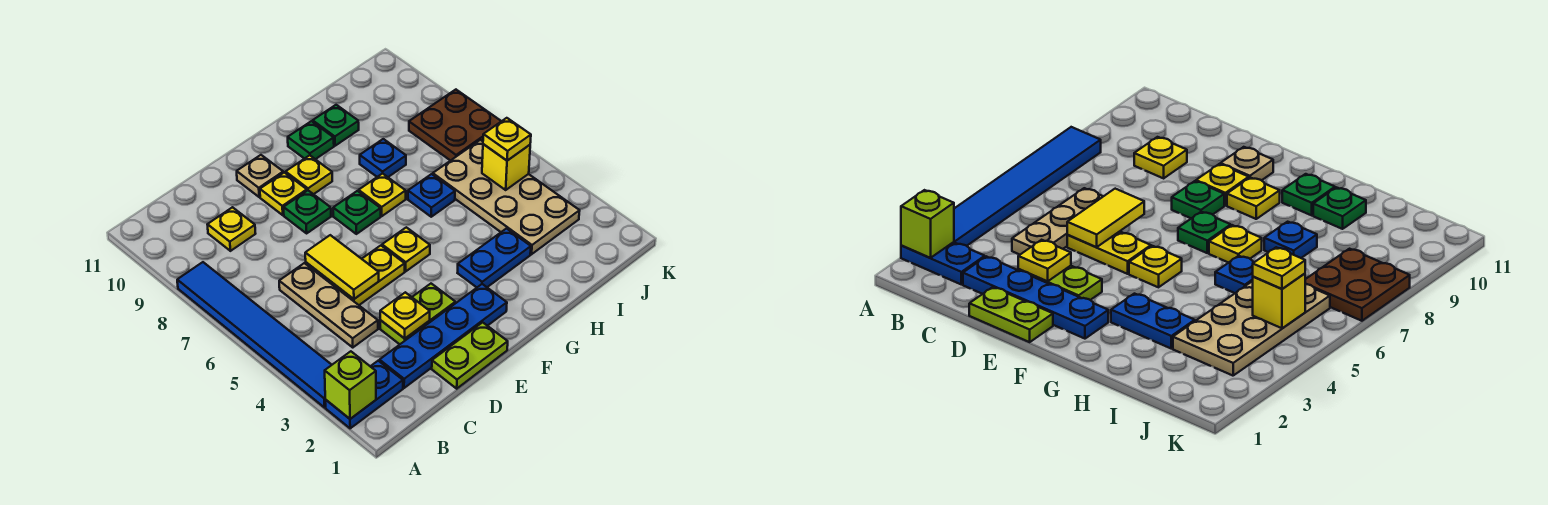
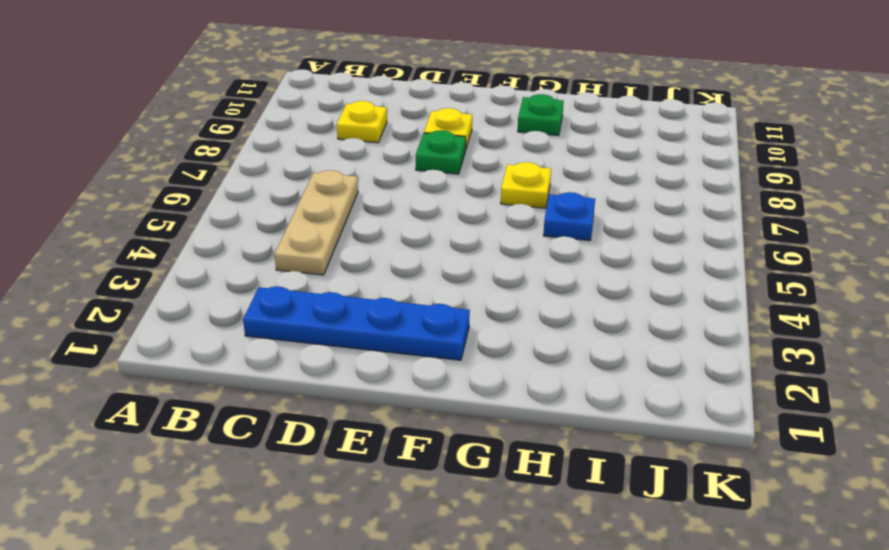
none -> blue plate A2:B2 level 1
none -> blue tile A3:A8 level 1
none -> lime plate D1:E1 level 1

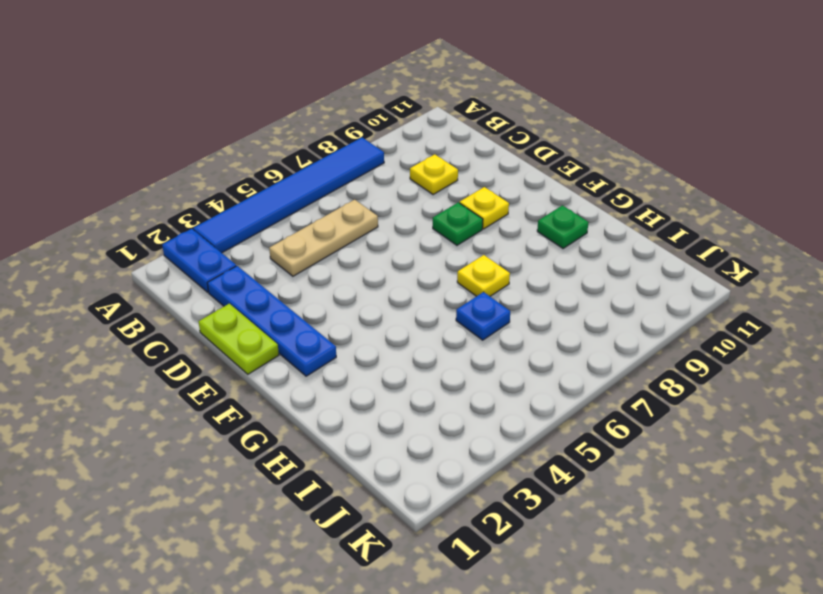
none -> lime plate D3:E3 level 1
none -> yellow plate D5:E5 level 1
none -> tan plate E10 level 1

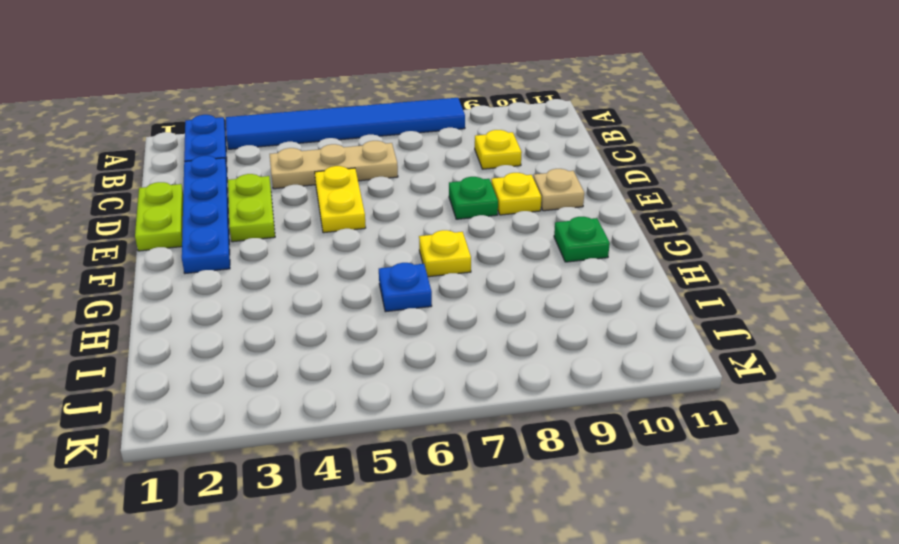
none -> yellow plate F5 level 1
none -> green plate F7 level 1
none -> yellow plate F9 level 1

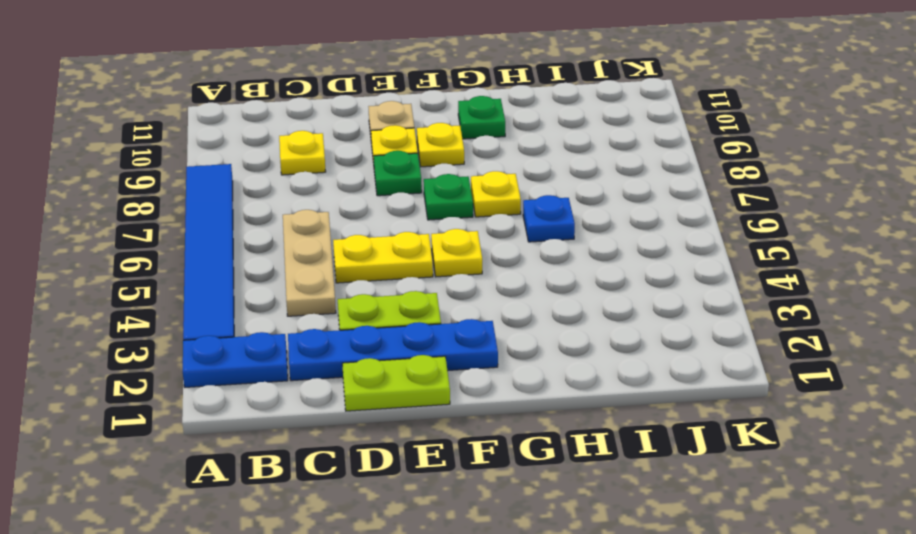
none -> blue plate G3:H3 level 1
none -> blue plate H8 level 1
none -> green plate H10 level 1

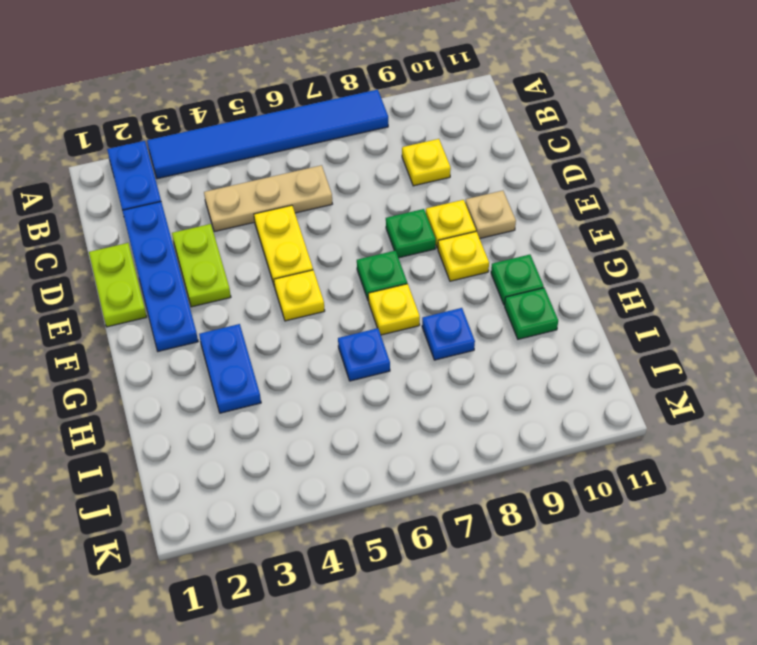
none -> tan plate I3:J6 level 1
none -> brown plate J7:K8 level 1
none -> lime brick A2 level 2

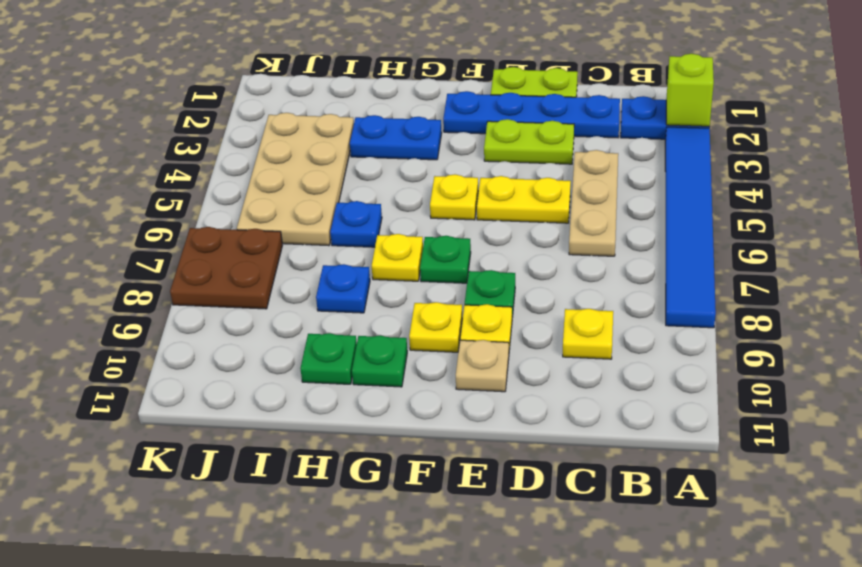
none -> yellow plate D3 level 2
none -> yellow tile D5:D6 level 2
none -> yellow brick J5 level 2

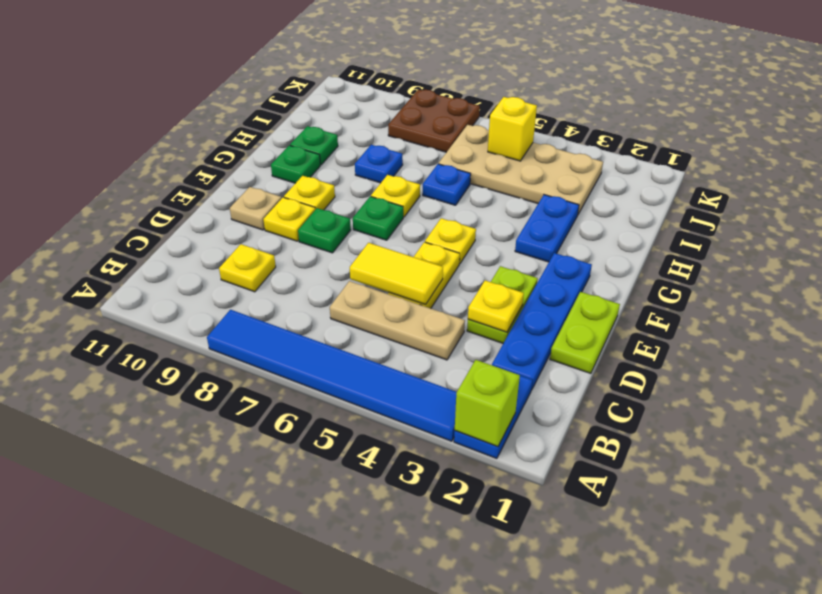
none -> yellow plate J5 level 3

